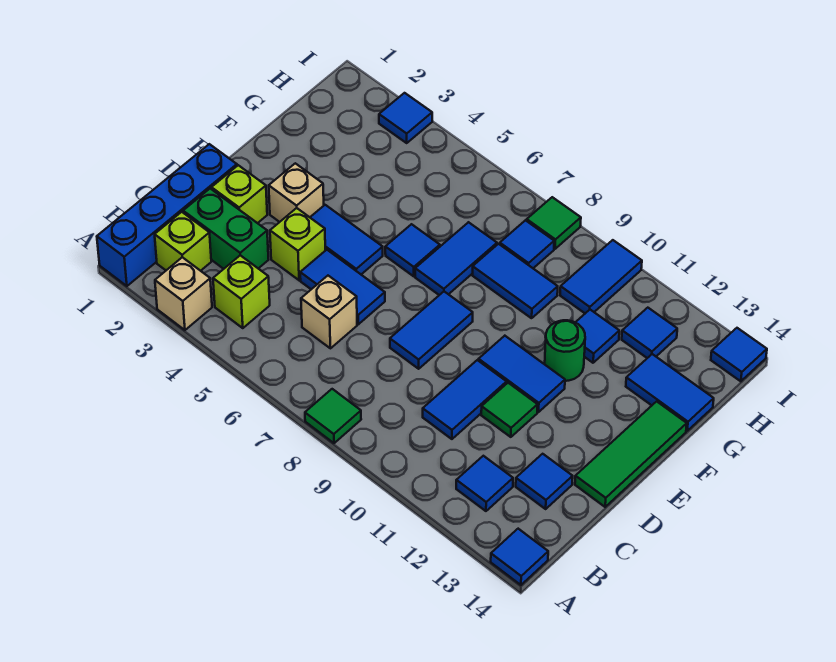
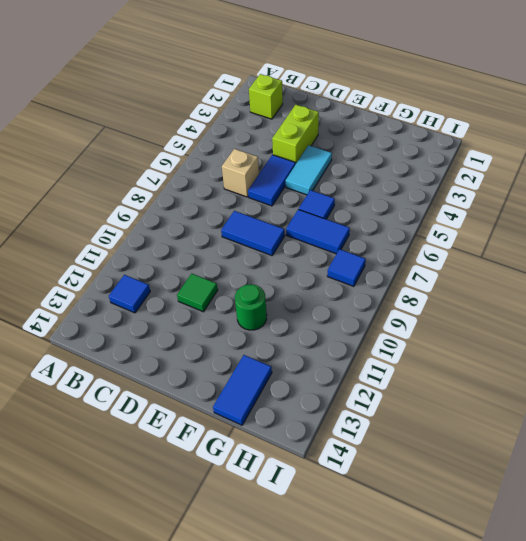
lime brick D3:D4 level 1 -> lime brick D4 level 1
cyan tile E4:E5 level 1 -> blue tile E4:E5 level 1
none -> blue brick A1:D1 level 1
none -> tan brick A3 level 1
none -> green tile A8 level 1
none -> blue tile A14 level 1

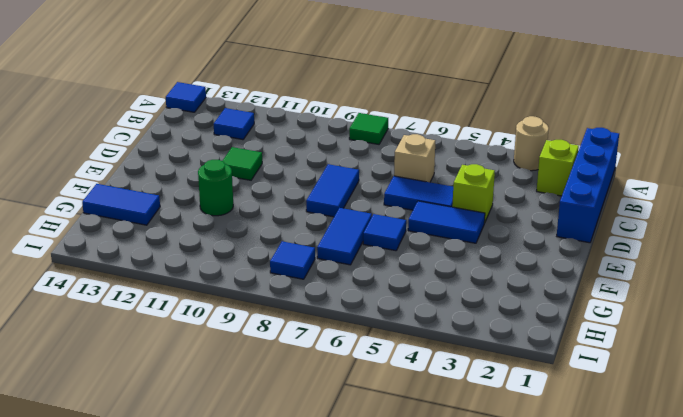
tan round brick A3 level 1 -> tan brick A3 level 1
none -> lime brick B4 level 1
none -> green brick C2:C3 level 1
none -> blue tile C10:D10 level 1
none -> blue tile C13 level 1

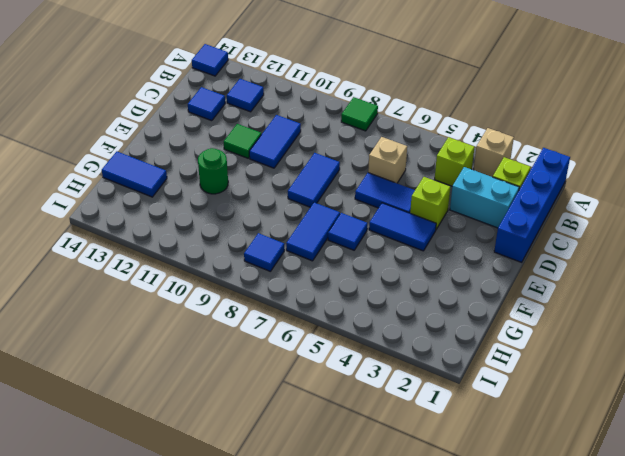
cyan brick C2:C3 level 1 -> green brick C2:C3 level 1
none -> lime brick D2 level 1
none -> green tile D14:F14 level 1
none -> tan brick E3 level 1
none -> blue tile E10:E11 level 1

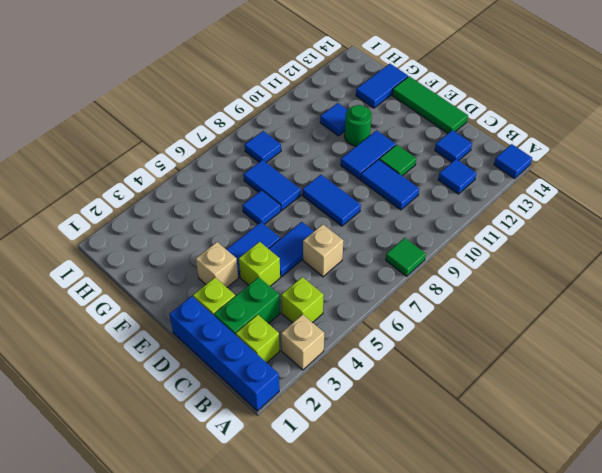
none -> blue tile G8:G9 level 1
none -> blue tile H10:I10 level 1
none -> blue tile H12 level 1
none -> blue tile I3 level 1

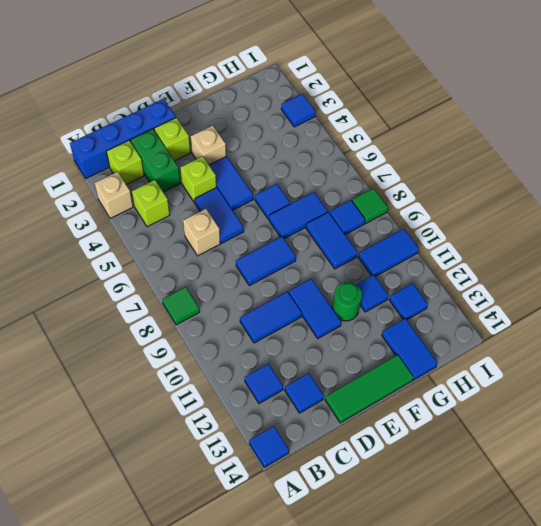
none -> green tile D11 level 1
none -> blue tile I14 level 1

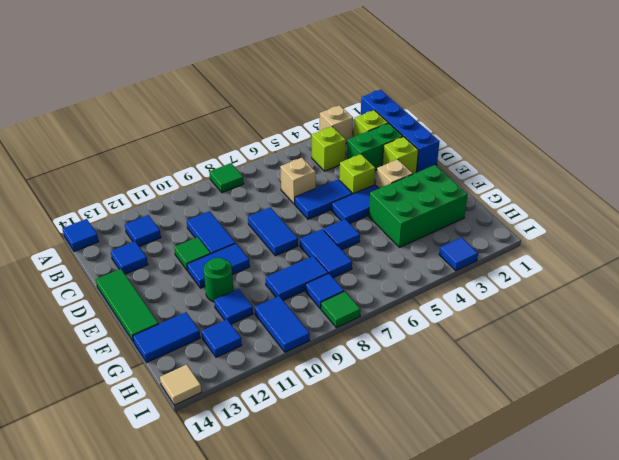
green brick F2:G4 level 1 -> none
tan tile I14 level 1 -> blue tile I14 level 1

